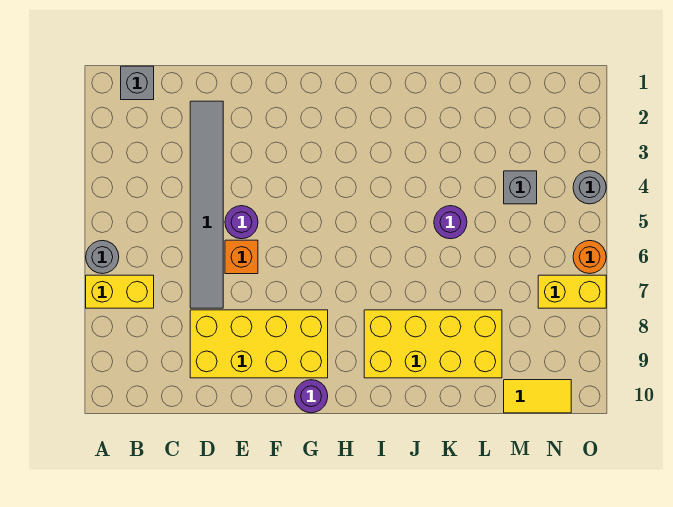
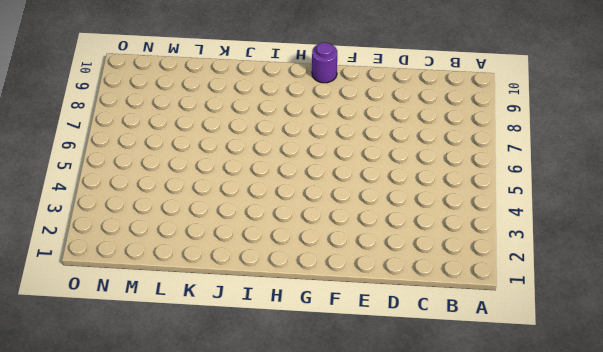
none -> grey round brick A6 level 1
none -> yellow brick A7:B7 level 1
none -> grey brick B1 level 1

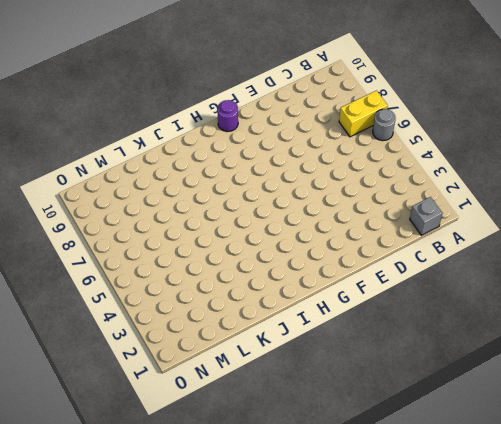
none -> grey tile D2:D7 level 1
none -> yellow brick D8:G9 level 1
none -> purple round brick E5 level 1

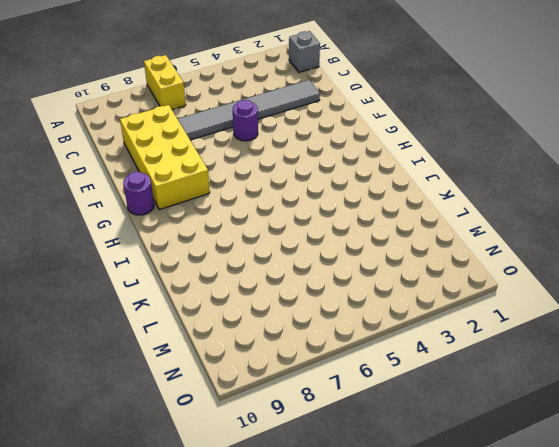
none -> grey round brick A6 level 1
none -> orange brick E6 level 1
none -> yellow brick I8:L9 level 1

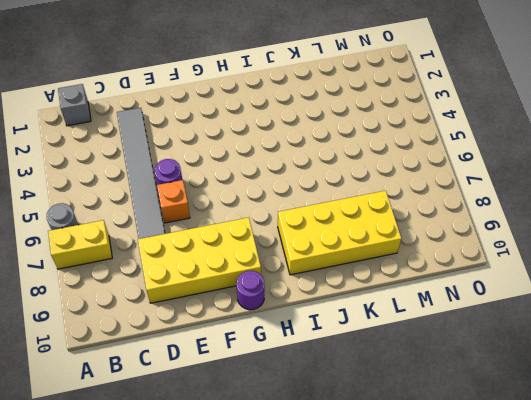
none -> purple round brick K5 level 1
none -> grey brick M4 level 1
none -> yellow tile M10:N10 level 1

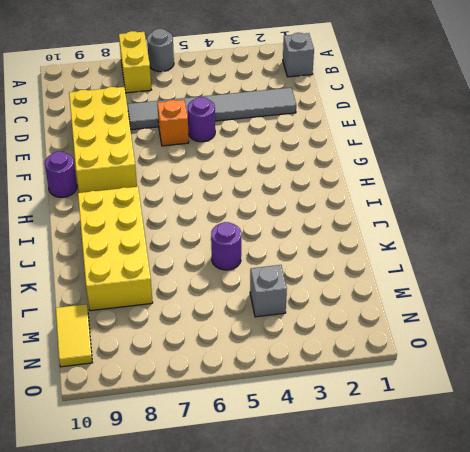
none -> yellow brick N7:O7 level 1
none -> grey round brick O4 level 1
none -> orange round brick O6 level 1

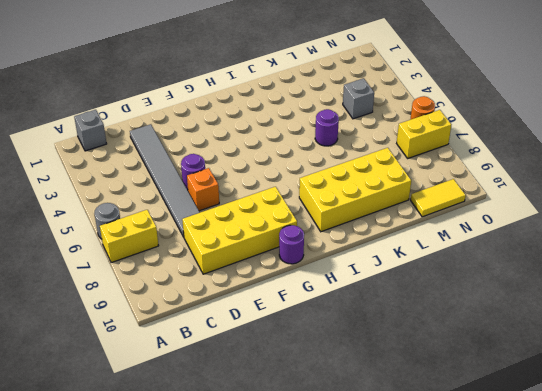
none -> grey round brick O4 level 1

